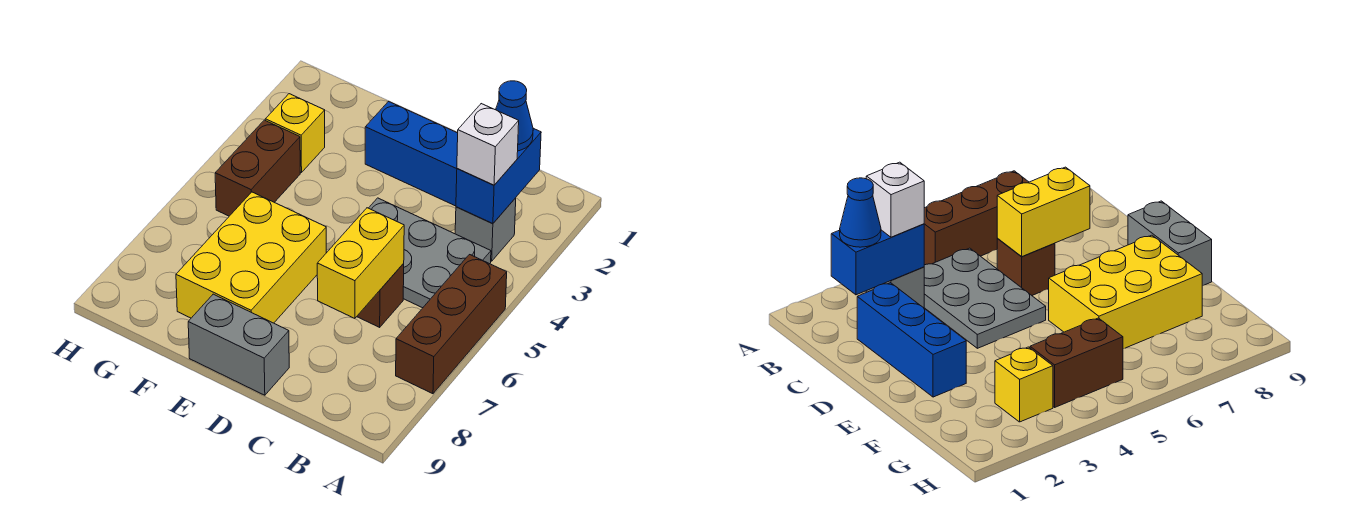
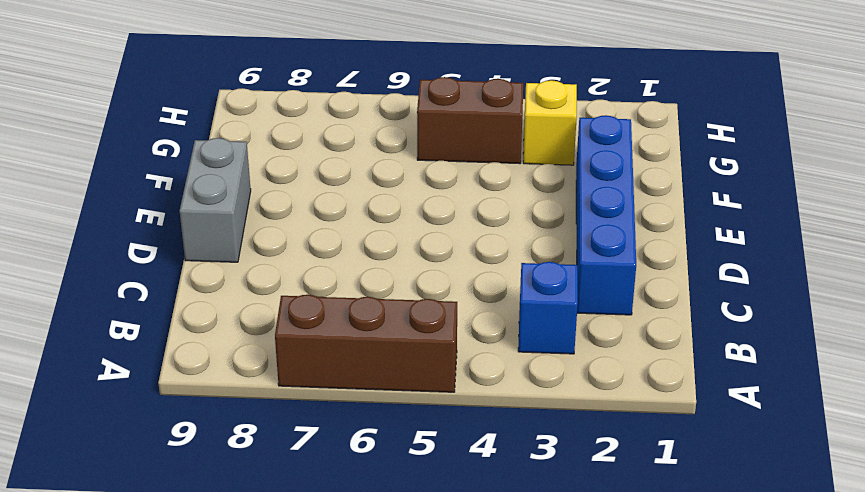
blue brick B3 level 1 -> grey brick B3 level 1
blue brick C2:F2 level 1 -> blue brick C2:E2 level 1
none -> grey plate B4:D5 level 1
none -> brown brick C6 level 1
none -> yellow brick E6:F8 level 1

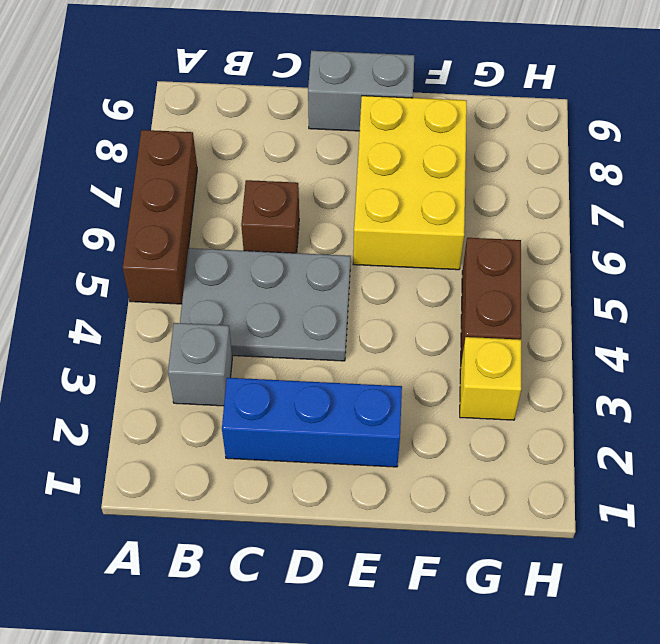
none -> blue brick B2:B3 level 2
none -> yellow brick C6:C7 level 2
none -> blue cone B2 level 3

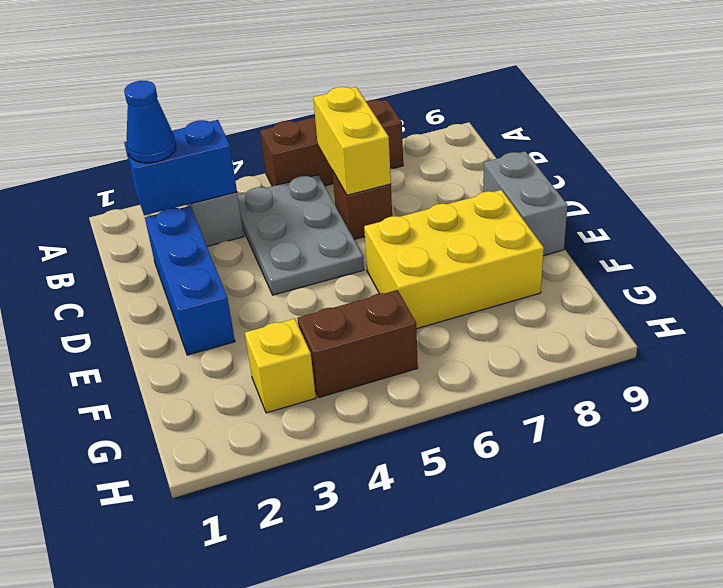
yellow brick B6:C6 level 2 -> yellow brick C6:C7 level 2
none -> white brick B3 level 3

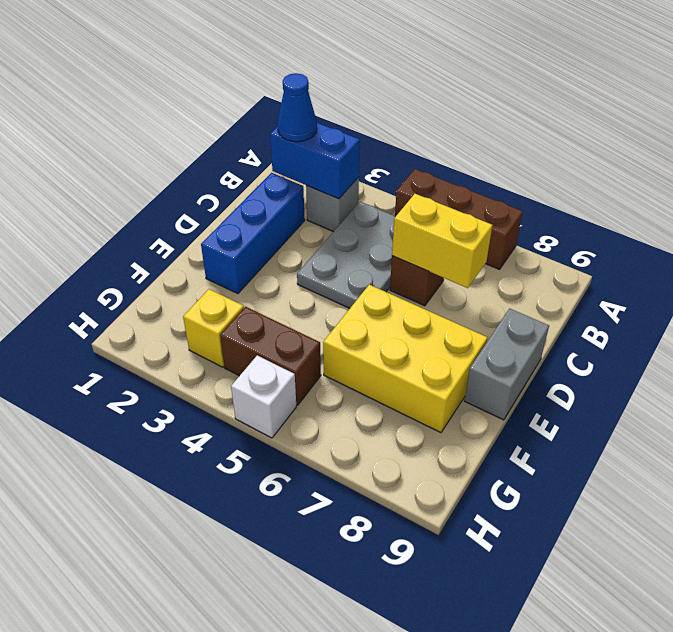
white brick H5 level 1 -> white brick B3 level 3

